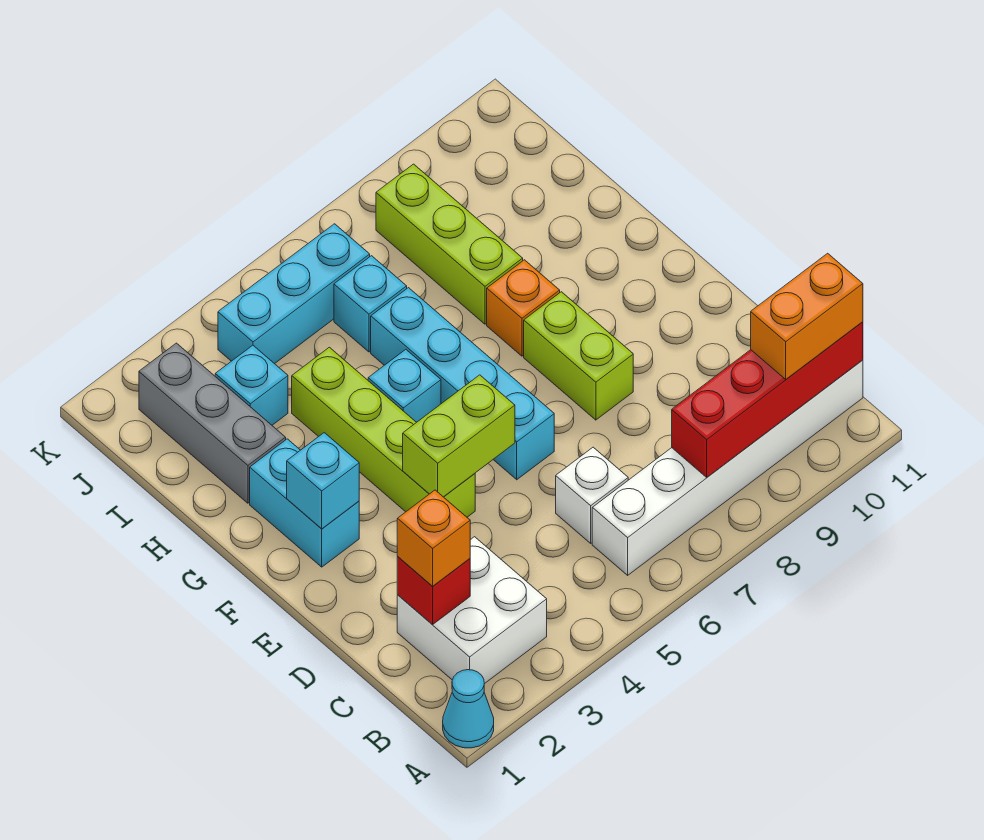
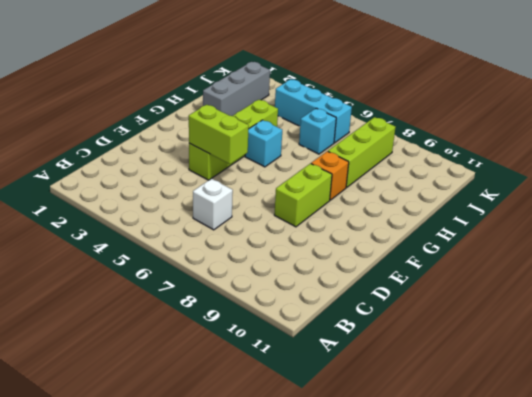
none -> cyan cone A1 level 1
none -> white brick B2:C3 level 1
none -> white brick B6:B11 level 1

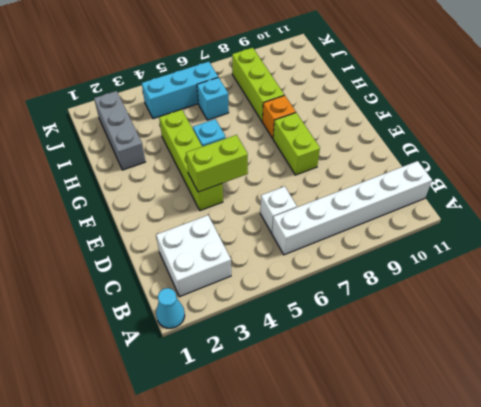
none -> cyan brick E6:H6 level 1
none -> cyan brick F2:G2 level 1
none -> cyan brick I3 level 1

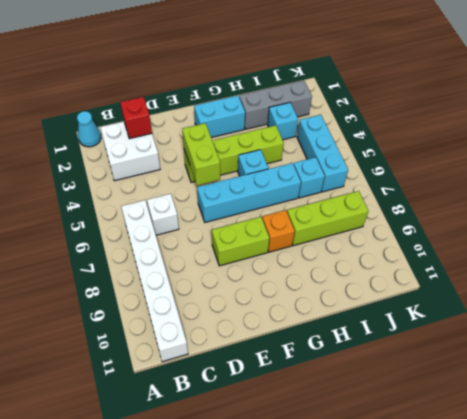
none -> red brick B8:B11 level 2
none -> cyan brick F2 level 2
none -> orange brick B10:B11 level 3

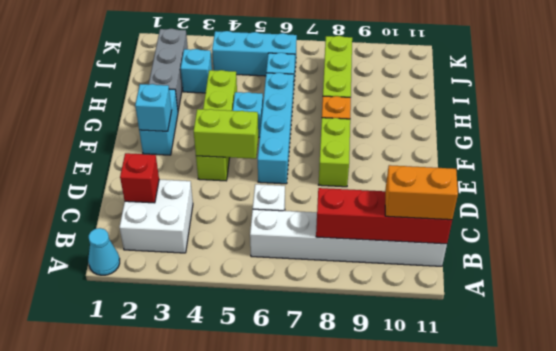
none -> orange brick C2 level 3

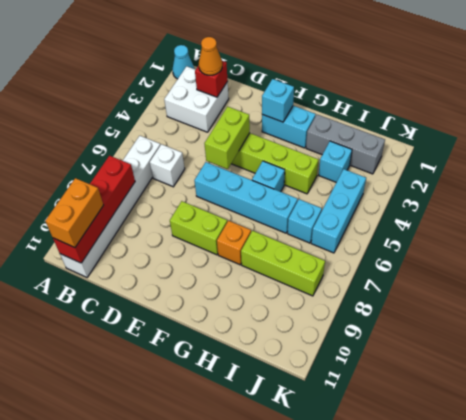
orange cone C2 level 3 -> orange brick C2 level 3

